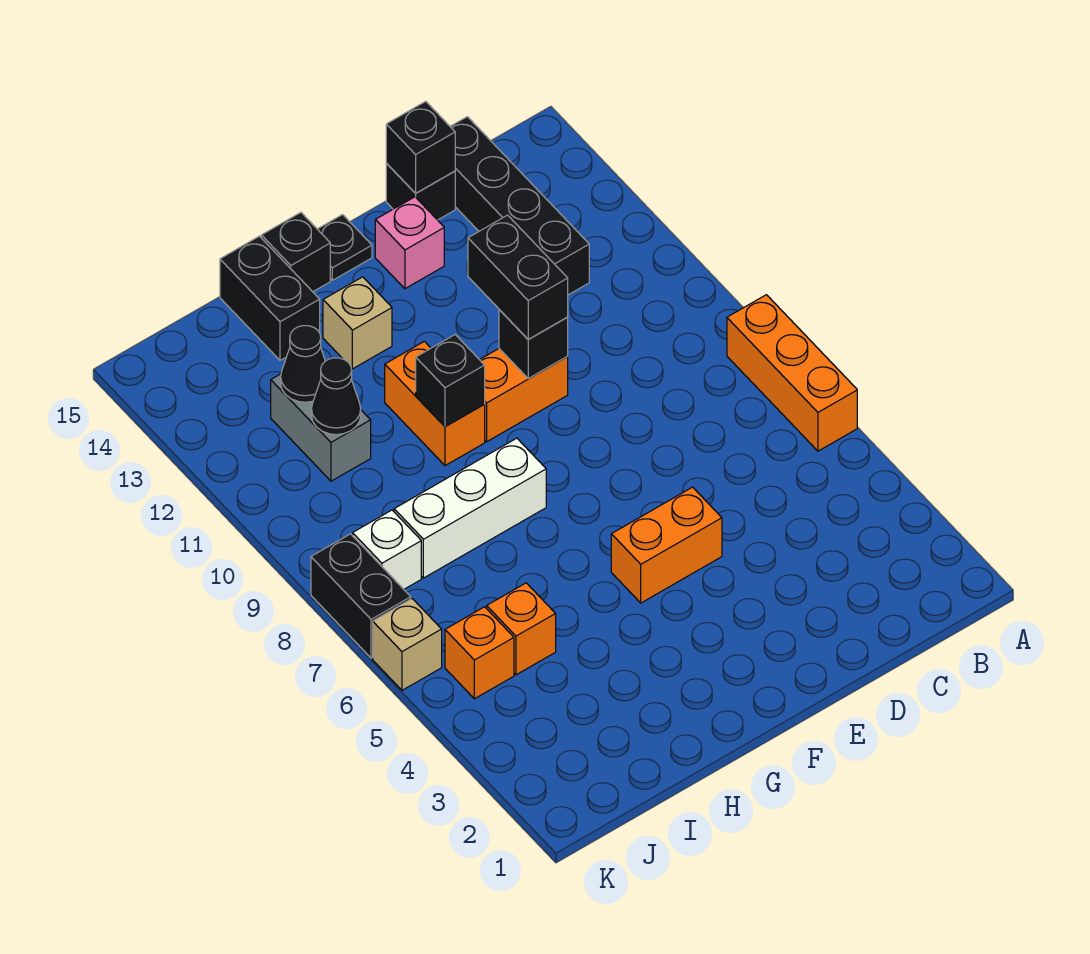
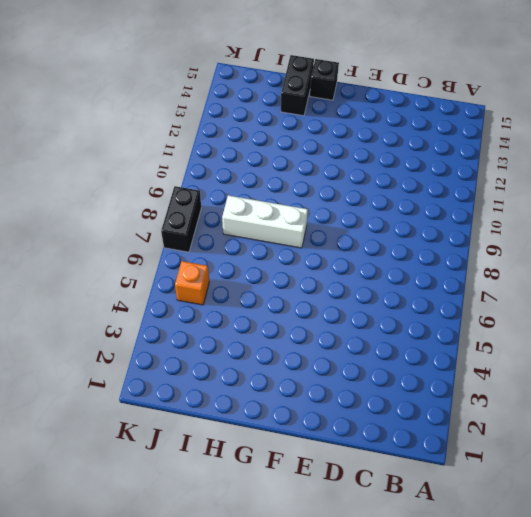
none -> orange brick A6:A8 level 1
none -> black brick C12:C15 level 1
none -> black brick D15 level 1

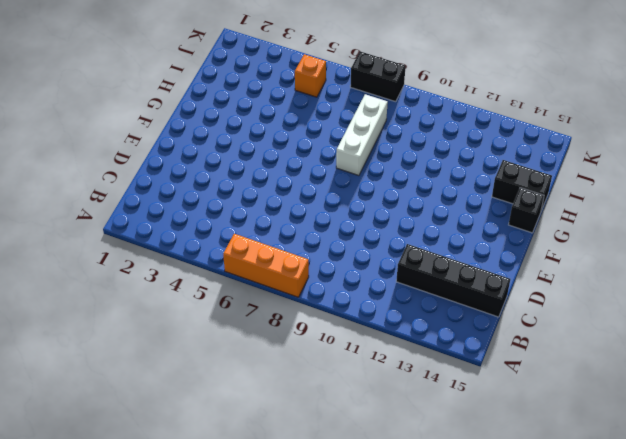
none -> black brick D15 level 1
none -> orange brick E5:F5 level 1
none -> orange brick E10:F10 level 1

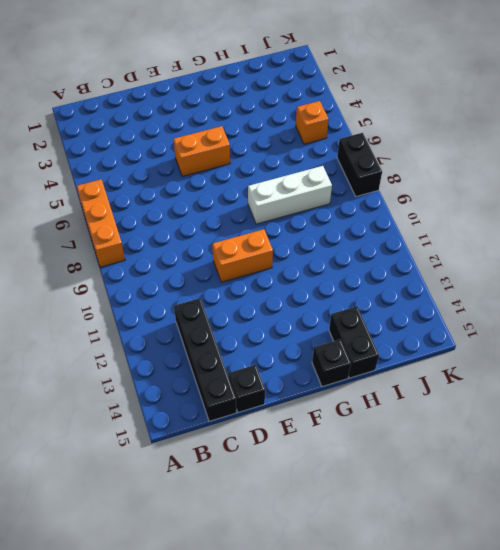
none -> pink brick E14 level 1
none -> black plate F15 level 1
none -> orange brick G10:G11 level 1

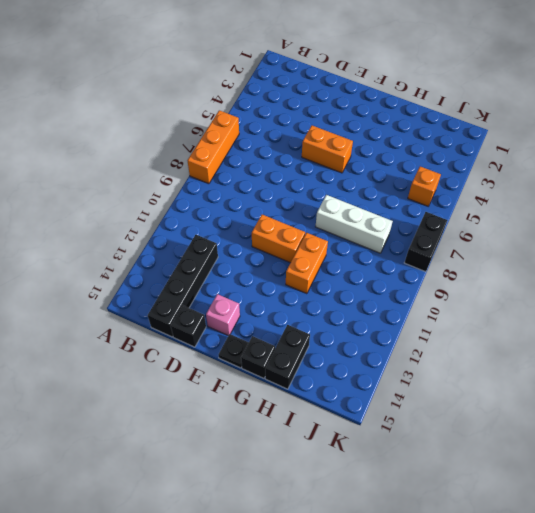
none -> tan brick G13 level 1
none -> orange brick I5 level 1
none -> grey brick I11:I12 level 1

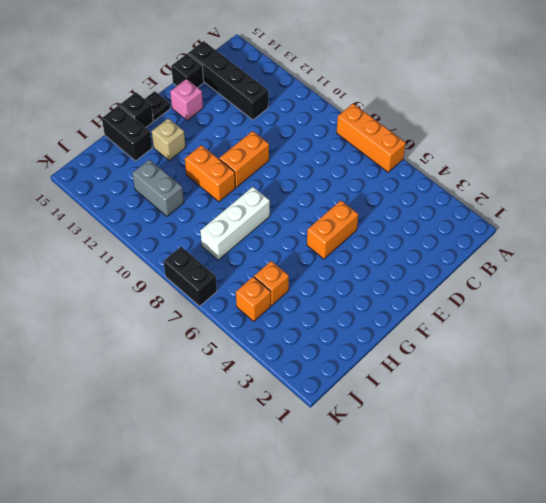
none -> white brick J8 level 1
none -> tan brick K6 level 1
none -> black brick D15 level 2

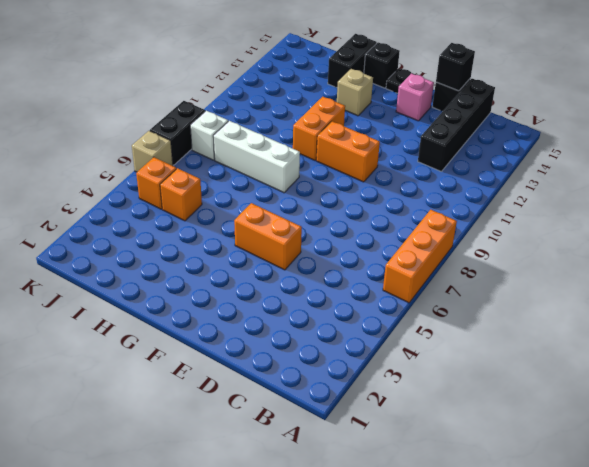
none -> grey brick I11:I12 level 1
none -> black brick E10 level 2
none -> black brick G10 level 2

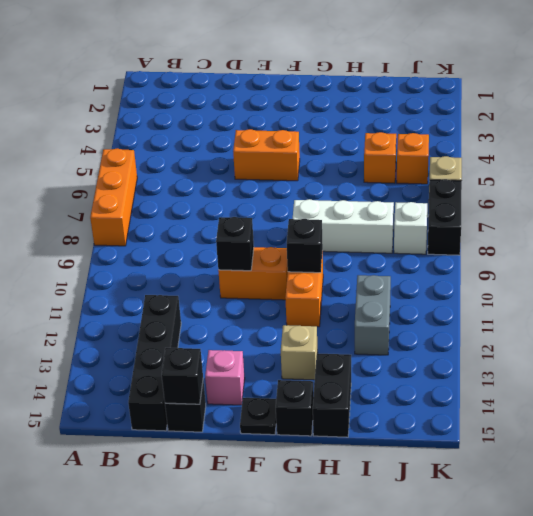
none -> black cone I11 level 2
none -> black cone I12 level 2
none -> black brick E10:E11 level 3

